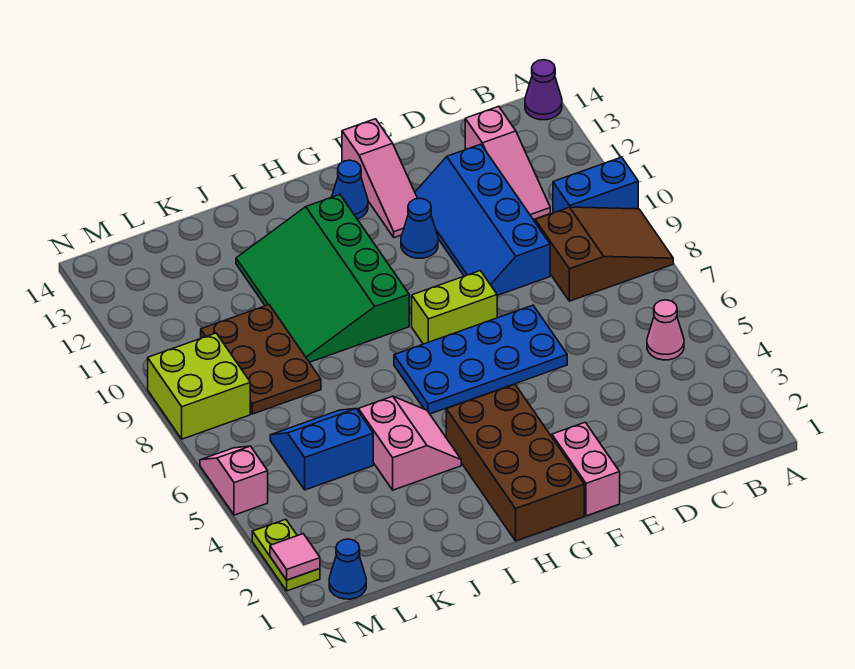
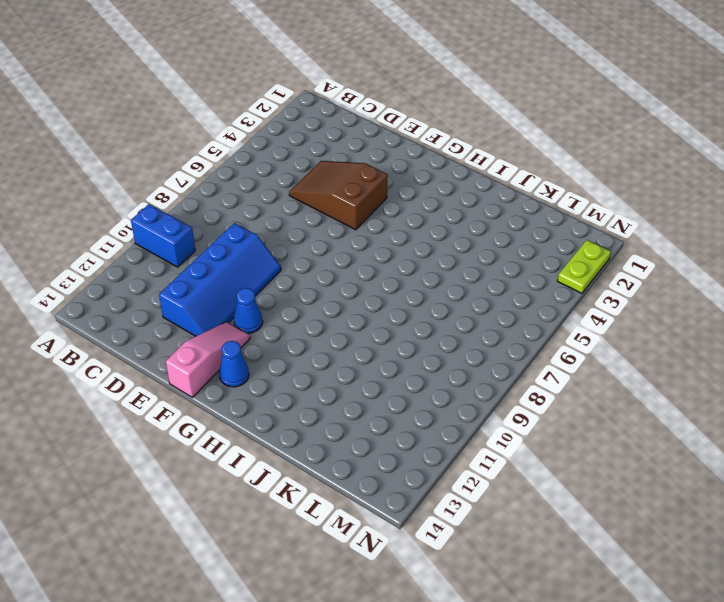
brown slope D4:F5 level 1 top F -> brown slope A8:C9 level 1 top C
none -> purple cone A14 level 1
none -> pink cone B5 level 1
none -> pink slope C11:C13 level 1 top 13

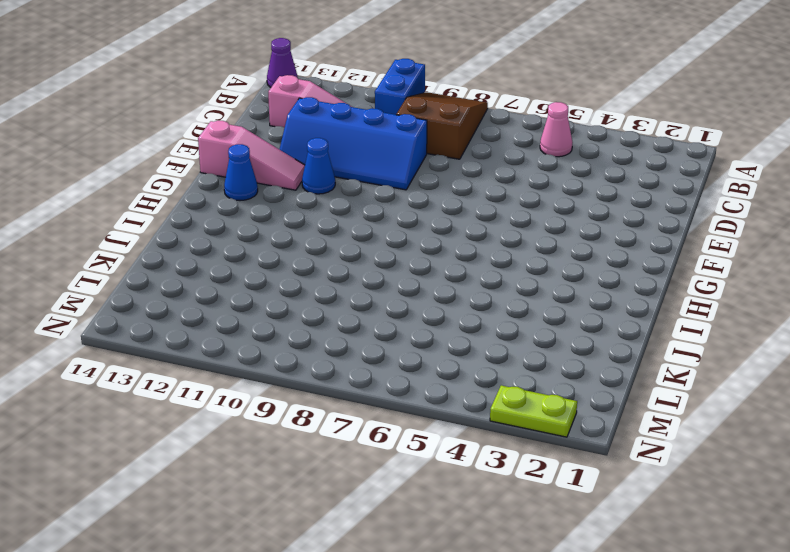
none -> blue plate E6:H7 level 1
none -> pink brick F1:F2 level 1
none -> lime brick F8:G8 level 1

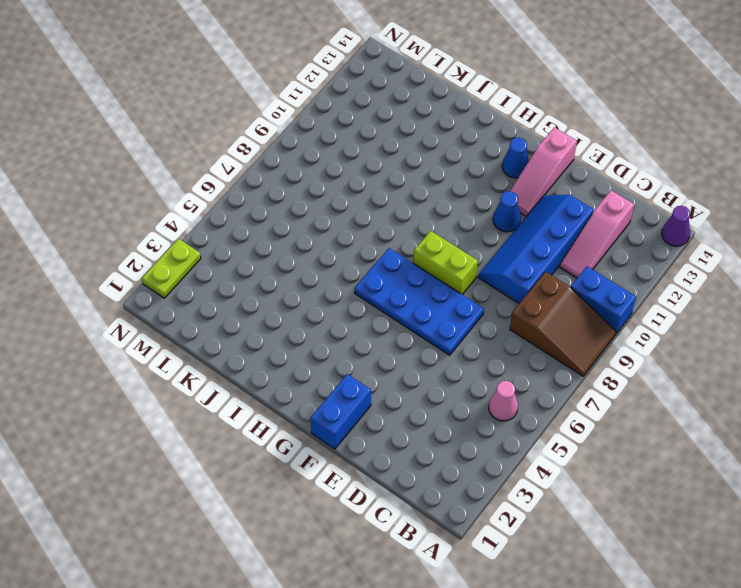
blue brick F1:F2 level 1 -> pink brick F1:F2 level 1
none -> brown brick G1:H4 level 1
none -> green slope H9:J12 level 1 top H
none -> pink slope I4:J5 level 1 top J

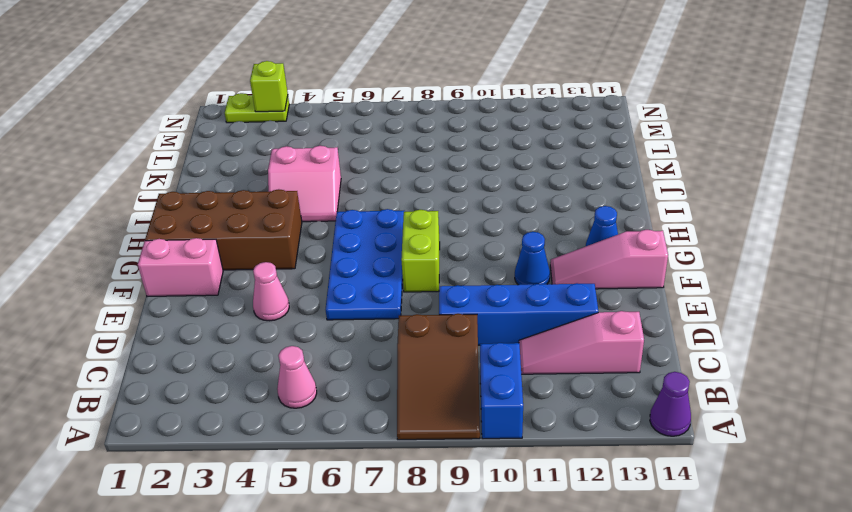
pink cone E4 level 1 -> none
lime brick N3 level 2 -> none
none -> green slope H9:J12 level 1 top H
none -> blue slope K5:L6 level 1 top 5
none -> brown plate K8:L10 level 1

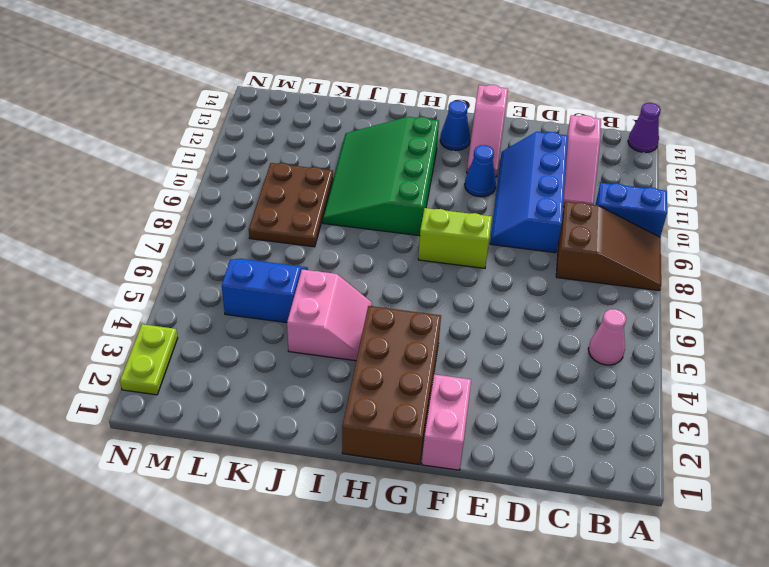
none -> blue plate E6:H7 level 1
none -> blue cone M1 level 1
none -> lime brick M8:N9 level 1

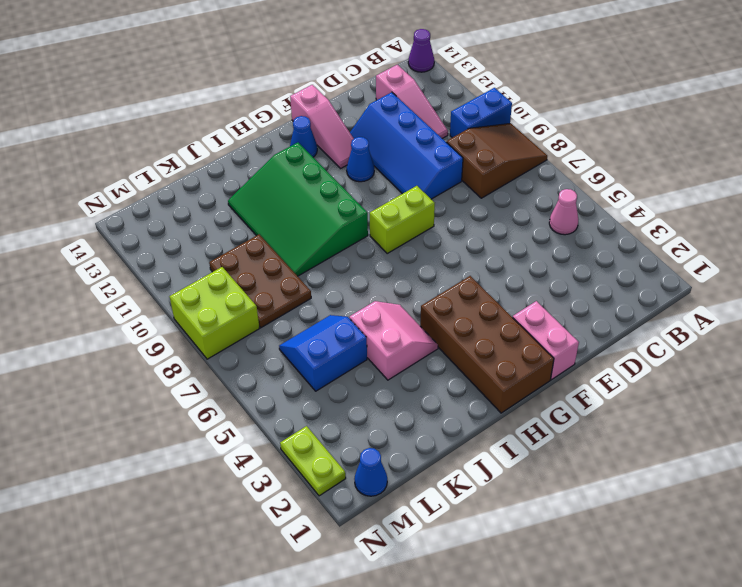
none -> blue plate E6:H7 level 1
none -> pink slope N5:N6 level 1 top 5
none -> pink tile N2 level 2

